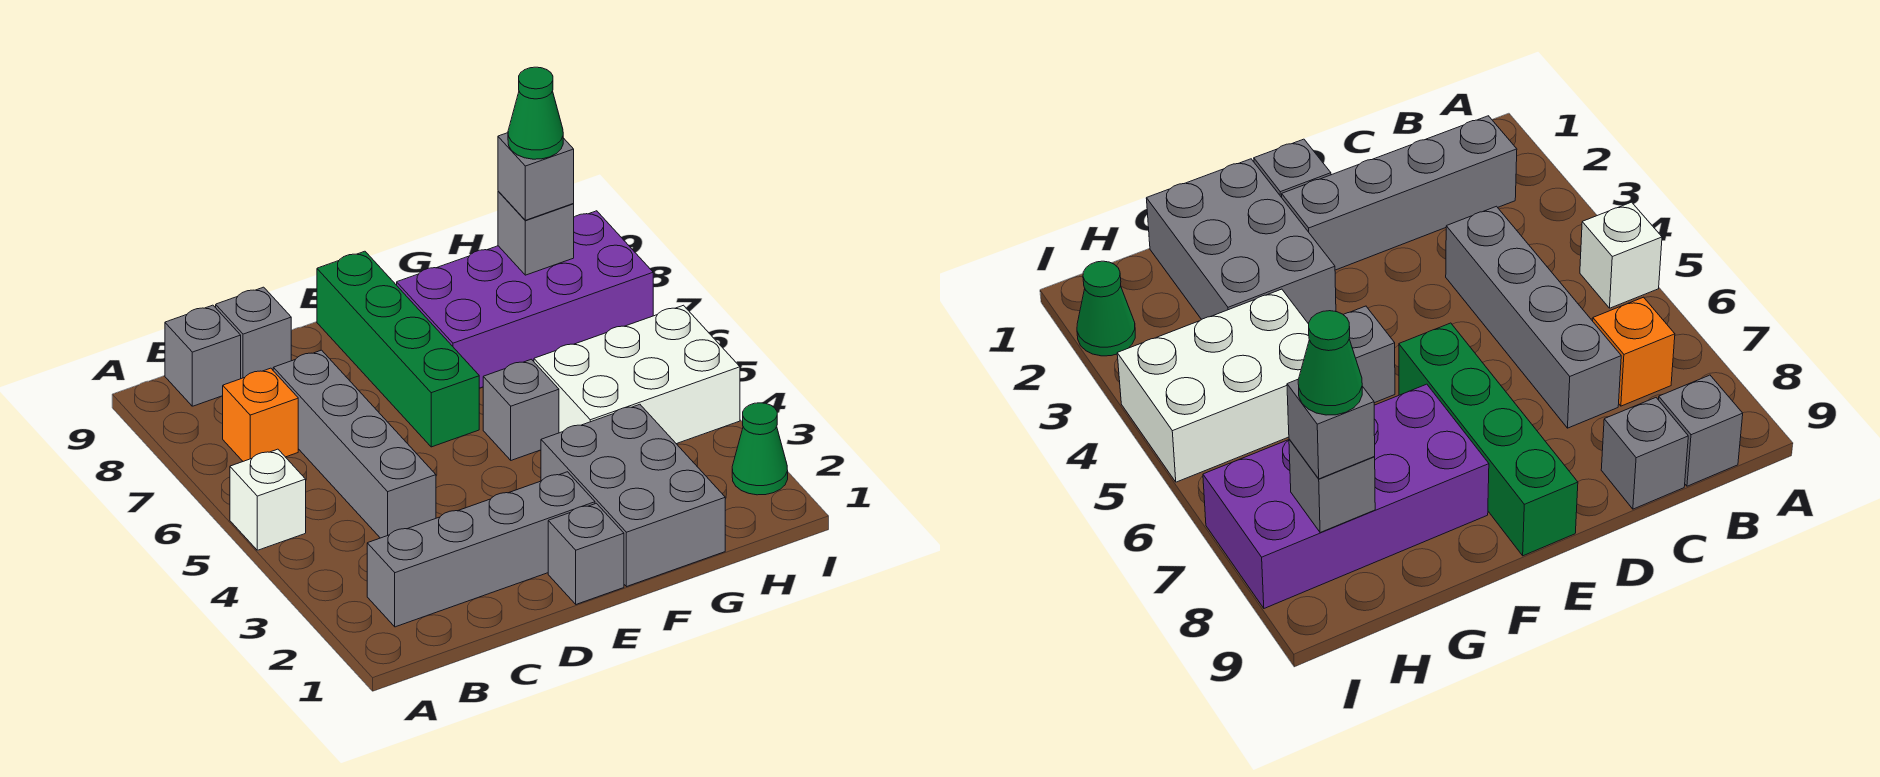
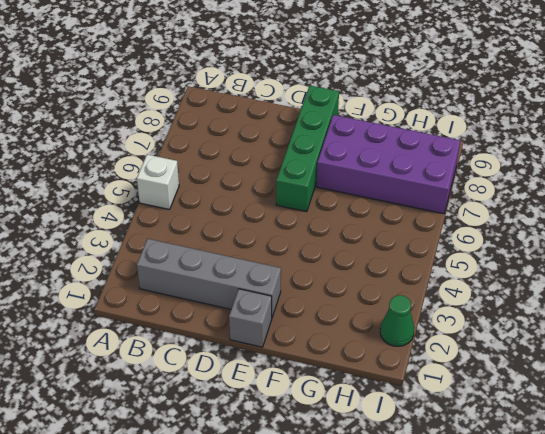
none -> orange brick B7 level 1
none -> grey brick B9 level 1
none -> grey brick C4:C7 level 1

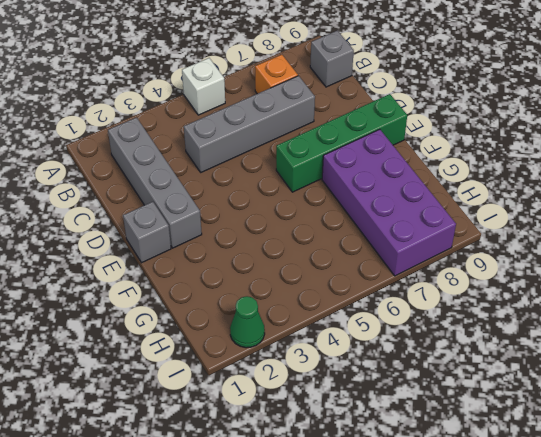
none -> grey brick C9 level 1
none -> grey brick F1:G3 level 1
none -> grey brick F5 level 1

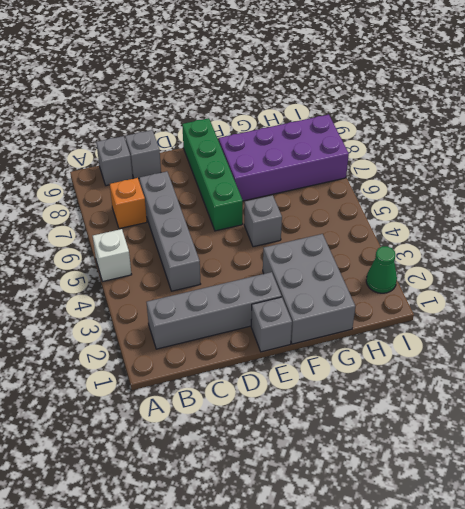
none -> white brick G4:I5 level 1
none -> grey brick H8 level 2
none -> grey brick H8 level 3

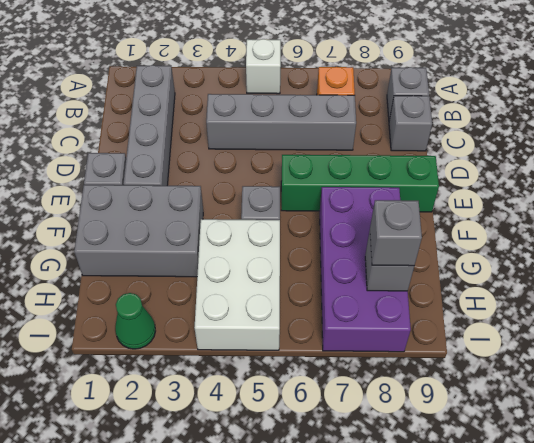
none -> green cone H8 level 4

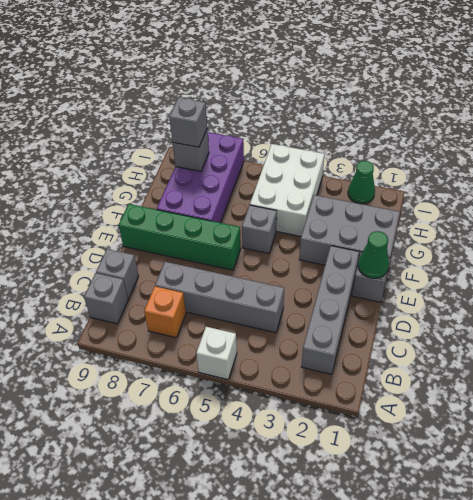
green cone E1 level 2 -> green cone H8 level 4

